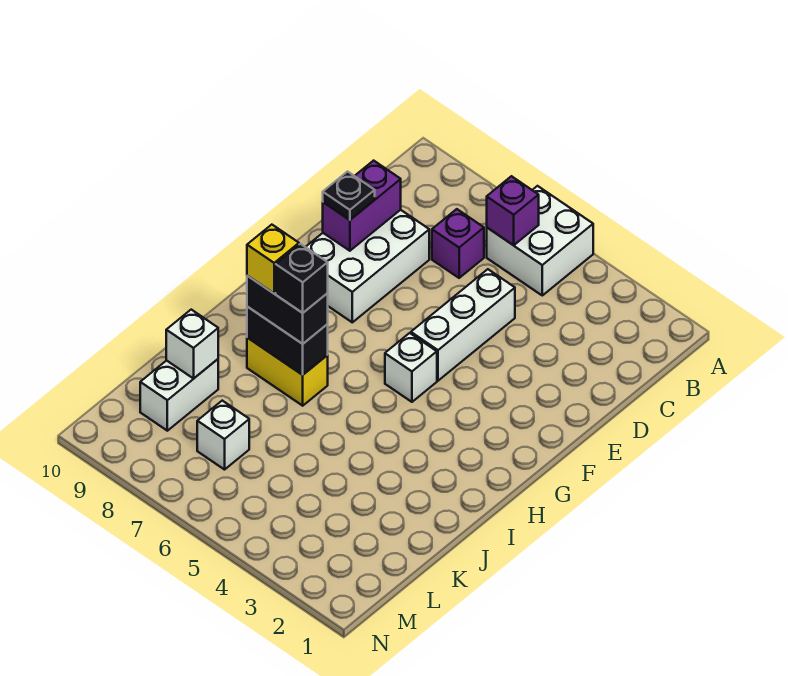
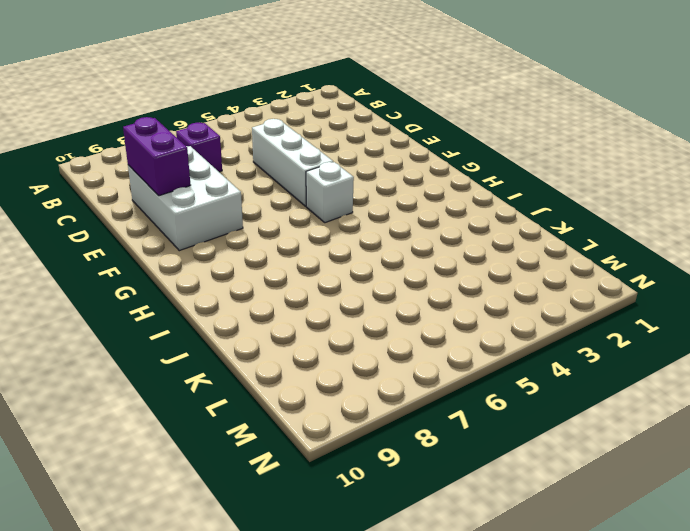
none -> white brick A5:B6 level 1
none -> yellow brick I7:I8 level 1
none -> white brick K9:L9 level 1

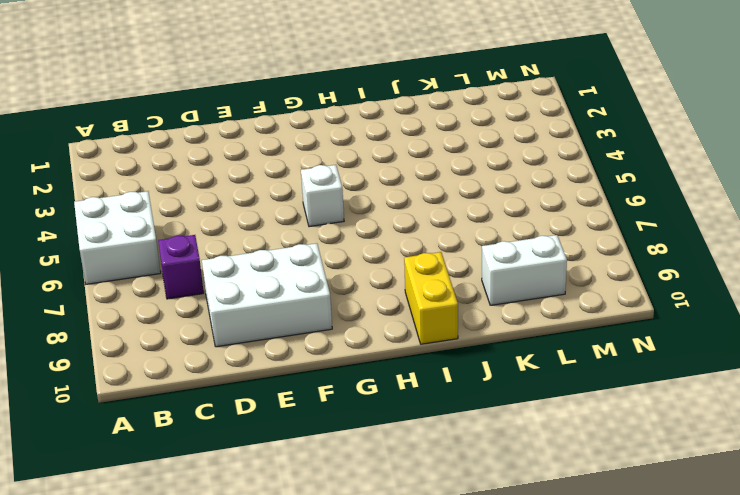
yellow brick I9:I10 level 1 -> yellow brick I7:I8 level 1
none -> white brick D5:F5 level 1
none -> white brick L7 level 1
none -> purple brick B6 level 2

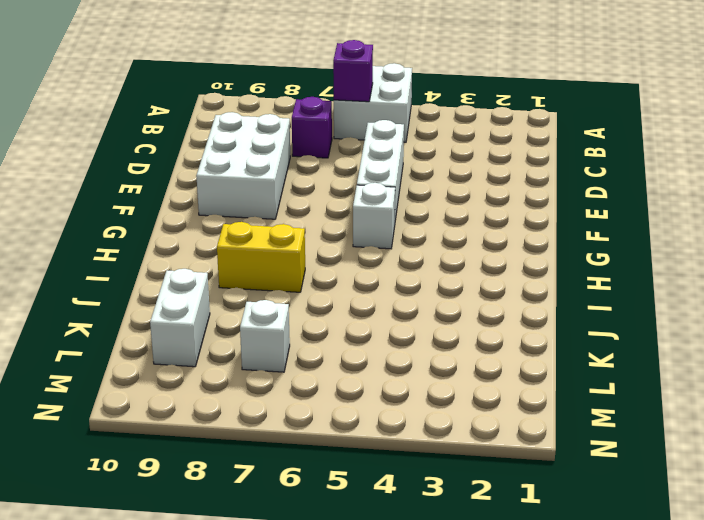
none -> purple brick D9:E9 level 2
none -> black brick I7:I8 level 2
none -> white brick K9 level 2

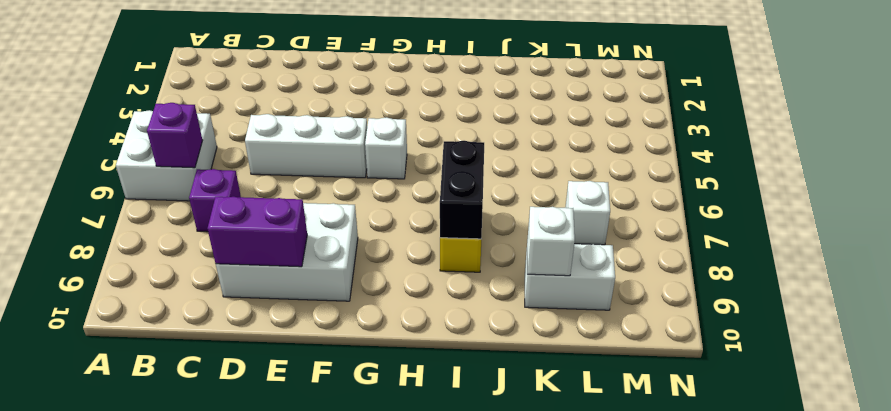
none -> black plate E9 level 3
none -> black brick I7:I8 level 3
none -> black brick I7 level 4

